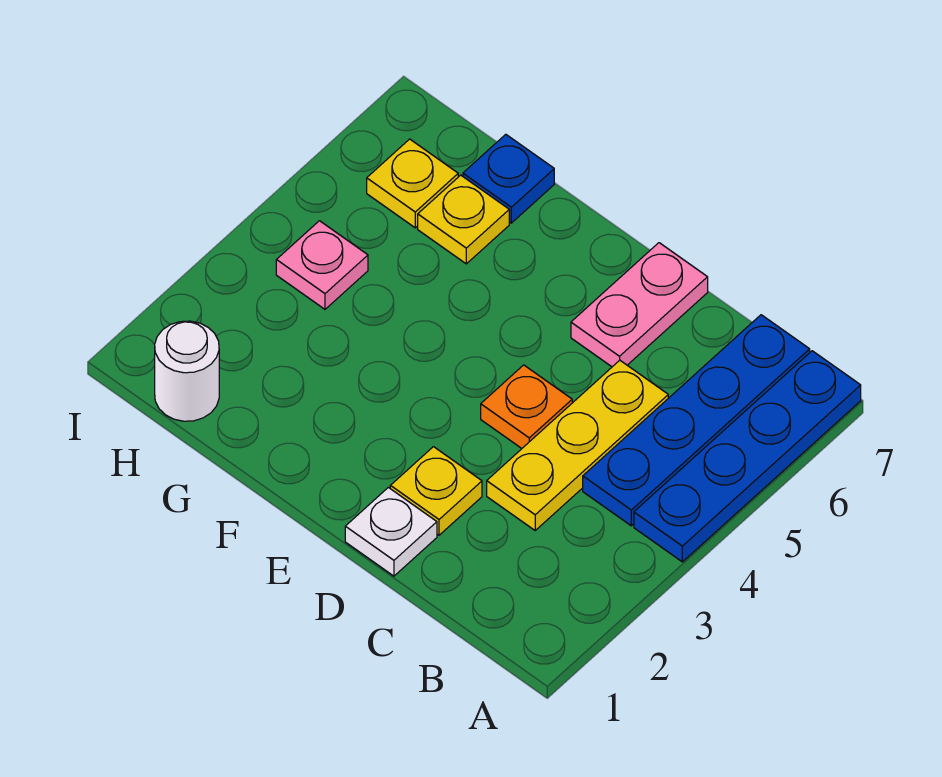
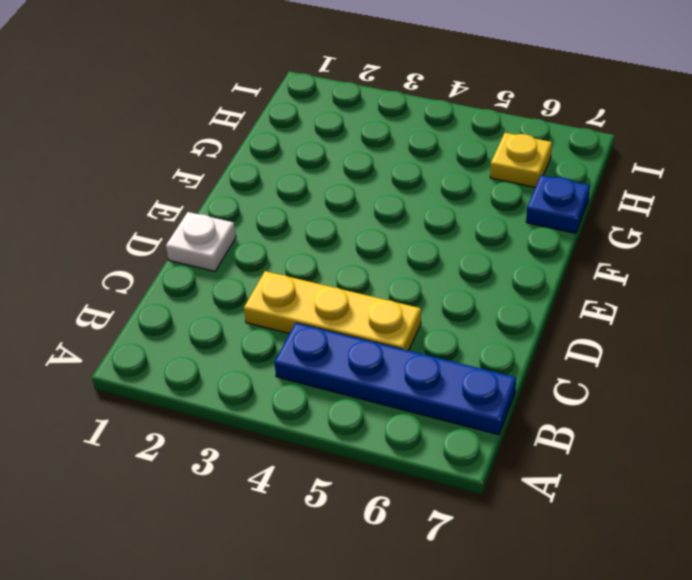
none -> blue plate A4:A7 level 1
none -> yellow plate D2 level 1
none -> orange plate D4 level 1

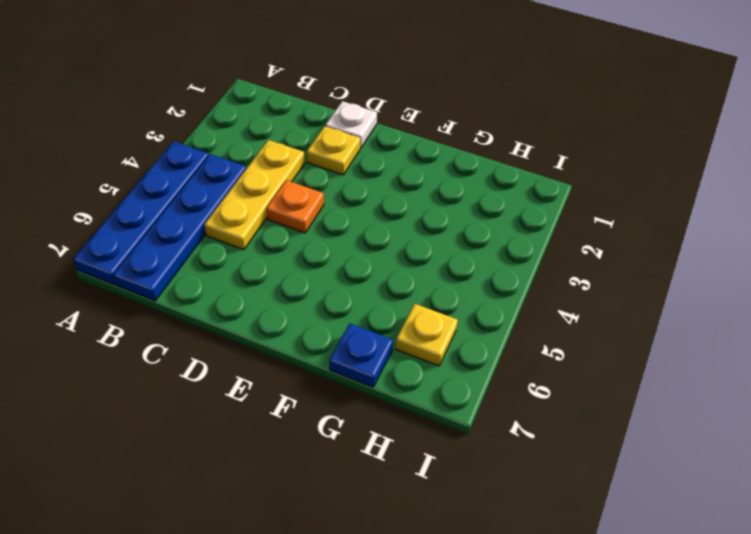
none -> pink plate D6:D7 level 1
none -> yellow plate G6 level 1
none -> white round brick H1 level 1

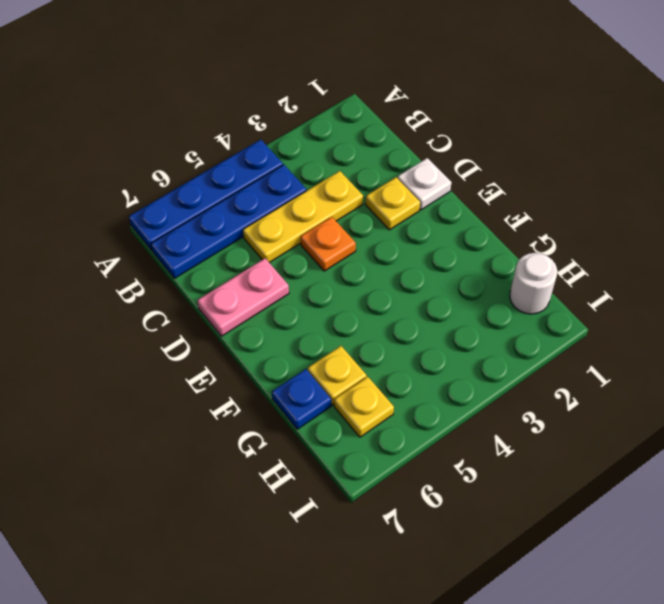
none -> pink plate H4 level 1

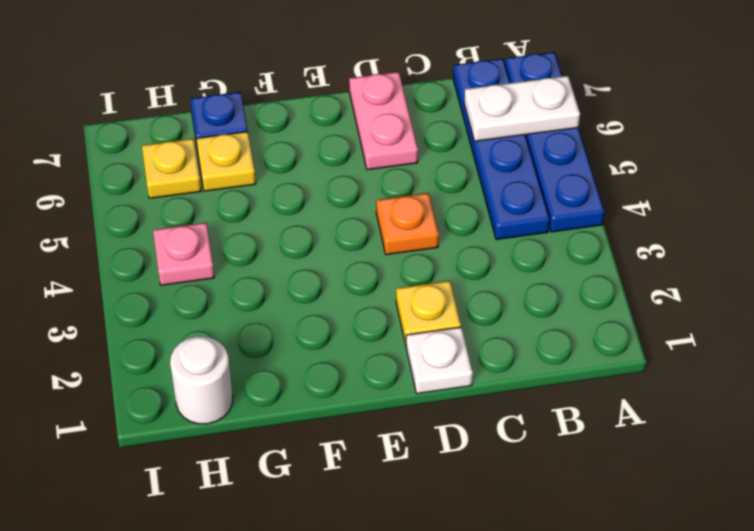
white plate A6:B6 level 2 -> none
none -> yellow plate C3:C5 level 1

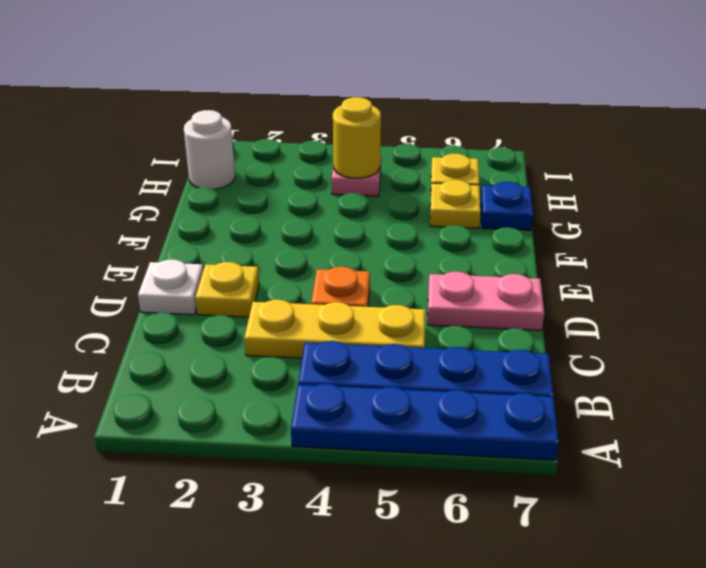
yellow round brick H4 level 2 -> none

